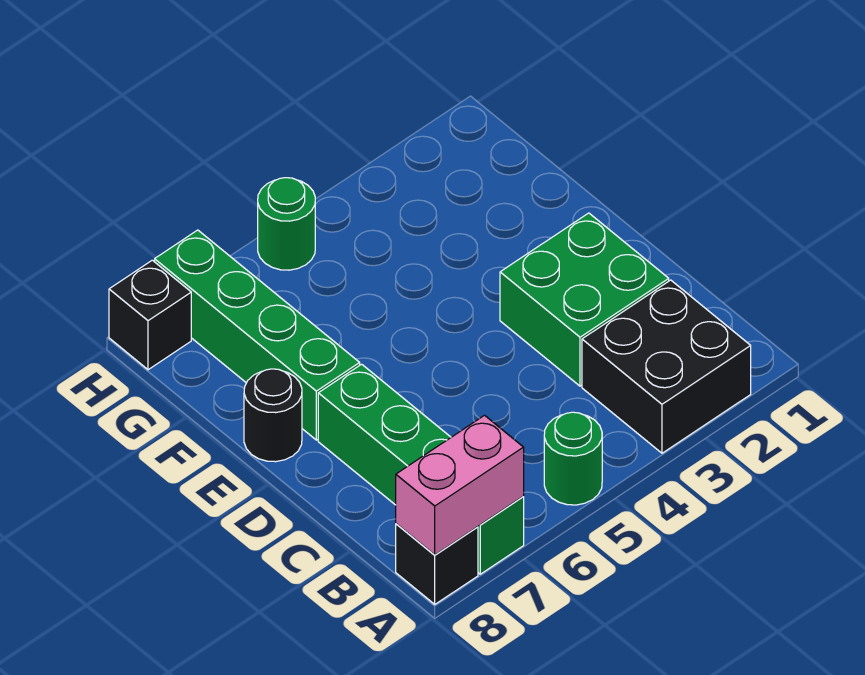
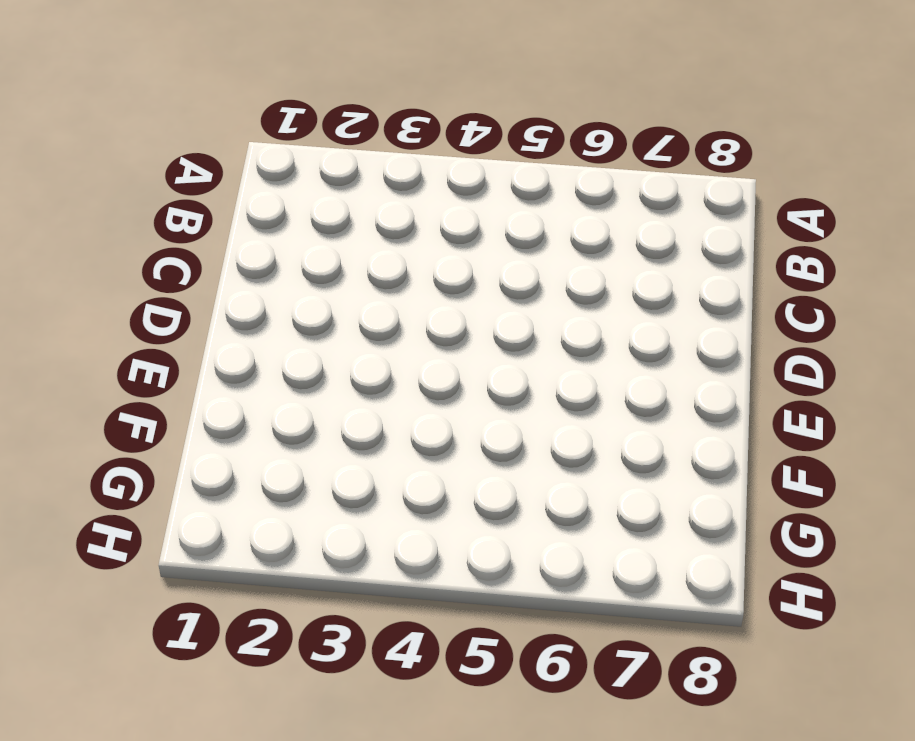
none -> black brick A2:B3 level 1
none -> green round brick A5 level 1

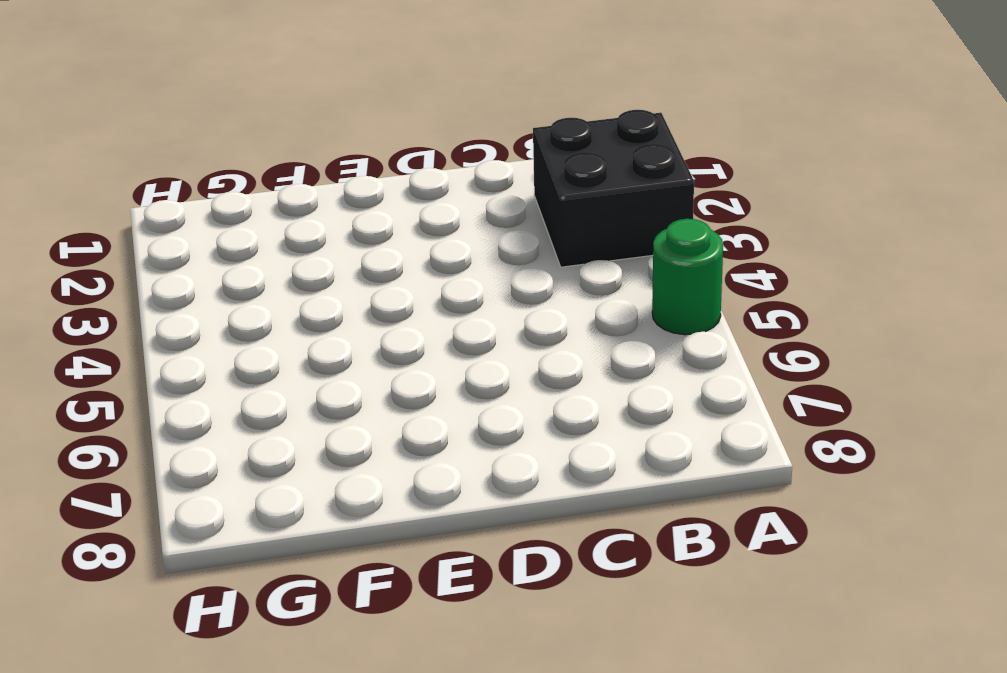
none -> green brick A7:D7 level 1
none -> black brick A8 level 1

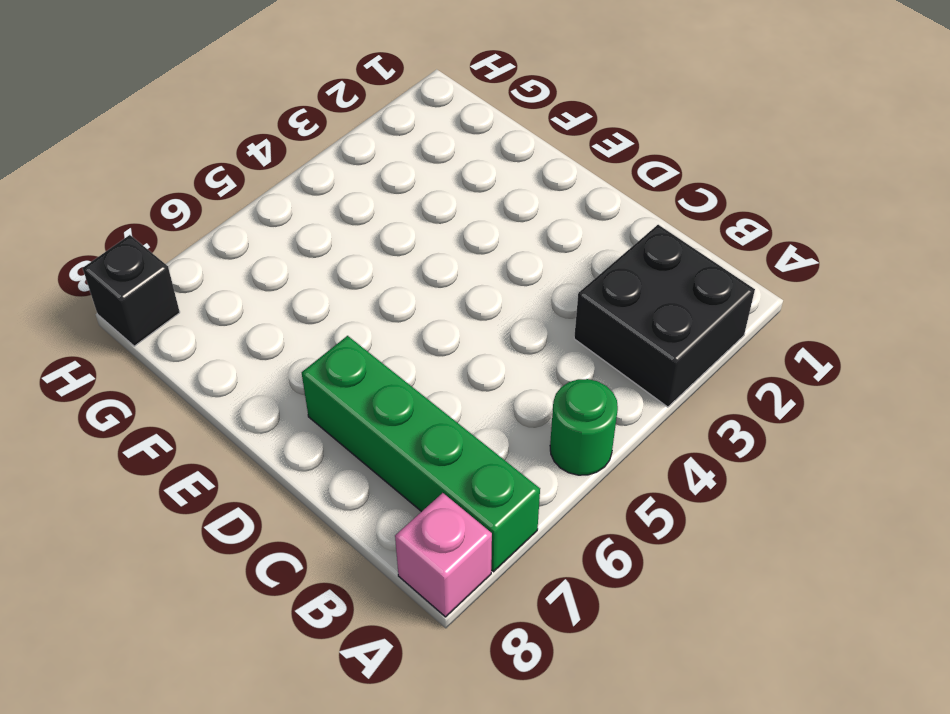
pink brick A8 level 1 -> black brick A8 level 1
none -> green brick C2:D3 level 1
none -> green brick E7:H7 level 1

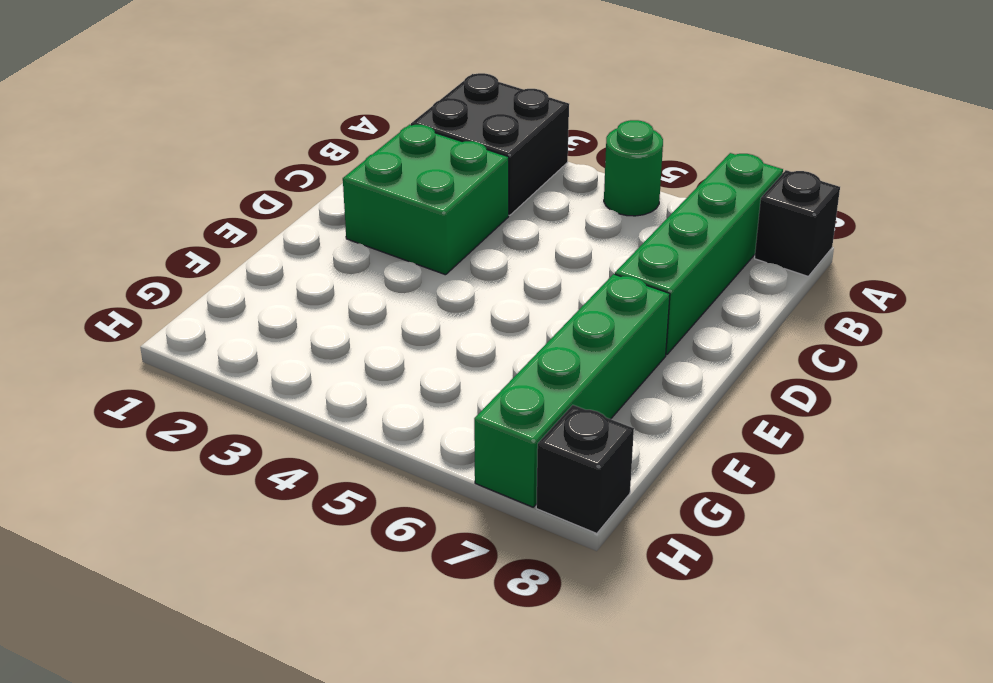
none -> black round brick E8 level 1
none -> green round brick H5 level 1

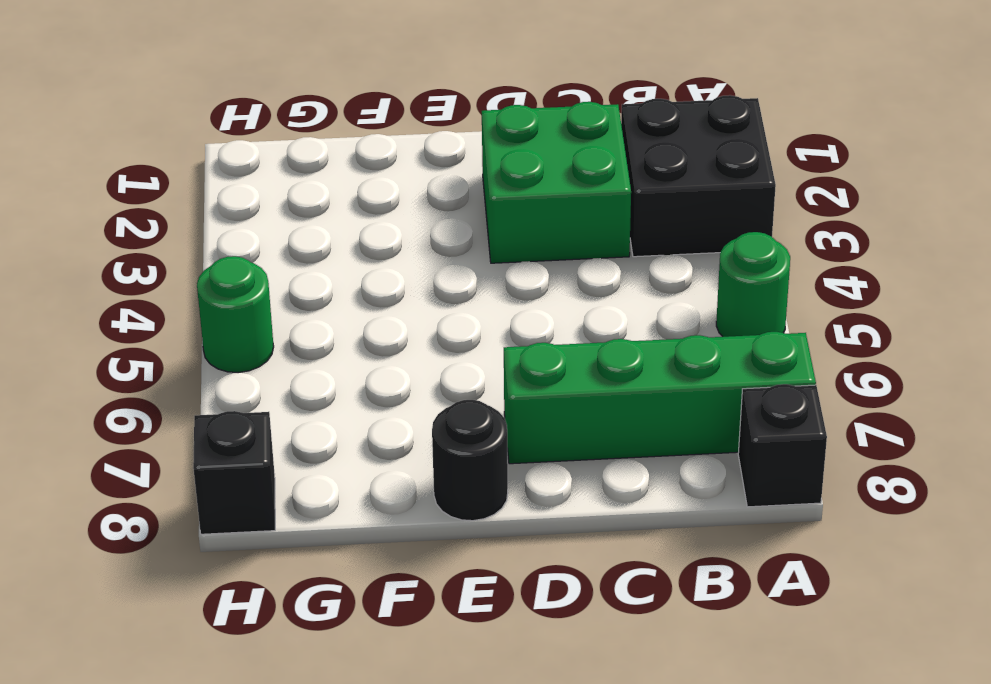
none -> green brick E7:H7 level 1
none -> pink brick A7:A8 level 2

